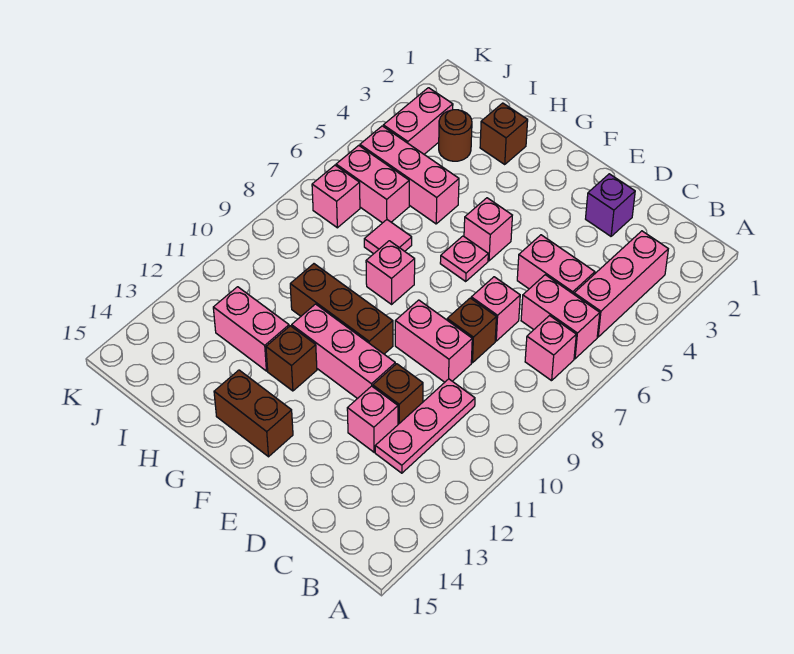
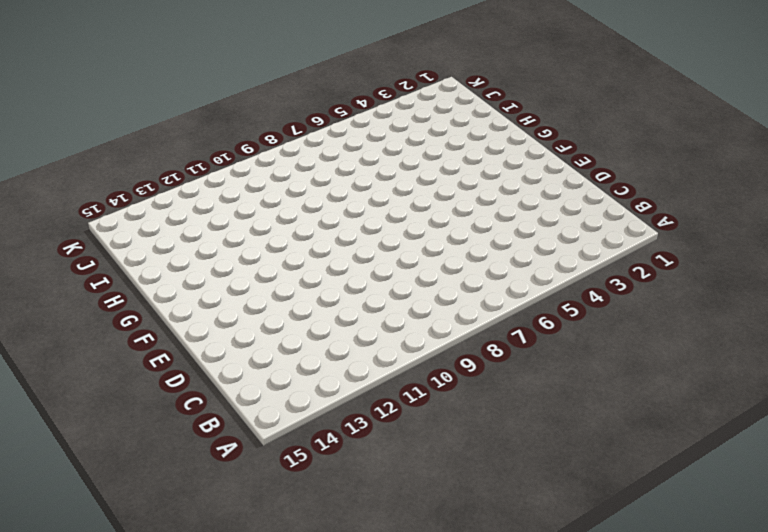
none -> pink brick B3:B5 level 1
none -> pink brick B6:C6 level 1
none -> pink brick B7 level 1

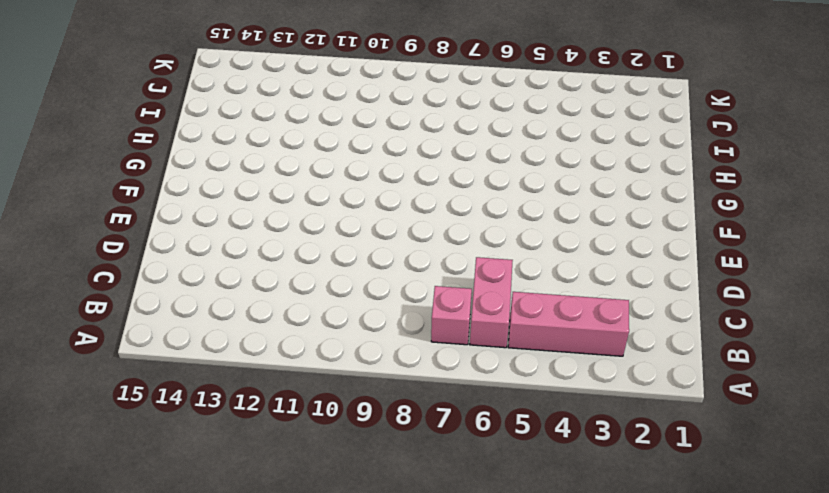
none -> pink brick C5:D5 level 1
none -> pink plate C10:C12 level 1
none -> purple brick D2 level 1

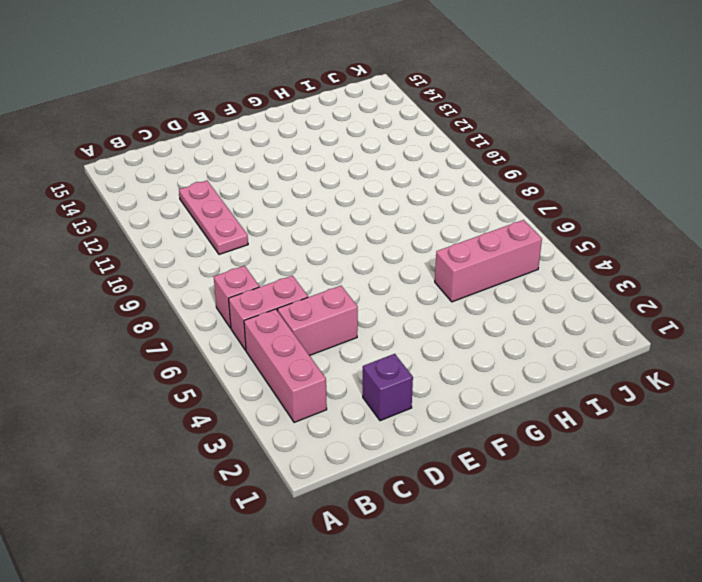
none -> pink brick D7 level 1
none -> brown brick D8 level 1
none -> pink brick D9:E9 level 1

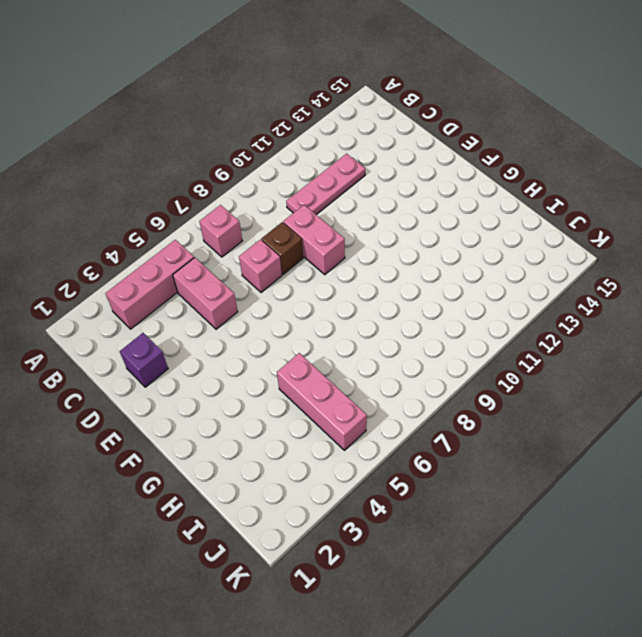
none -> pink brick B6:C6 level 1
none -> brown brick D11 level 1
none -> pink brick D12 level 1

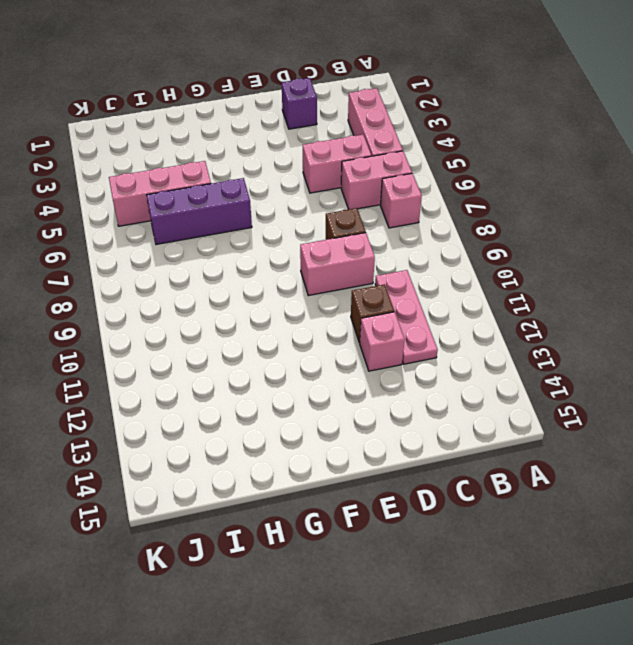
purple brick G6:I6 level 1 -> pink brick I6:J6 level 1
none -> pink brick D7 level 1
none -> pink brick E11:G11 level 1
none -> pink brick F5 level 1

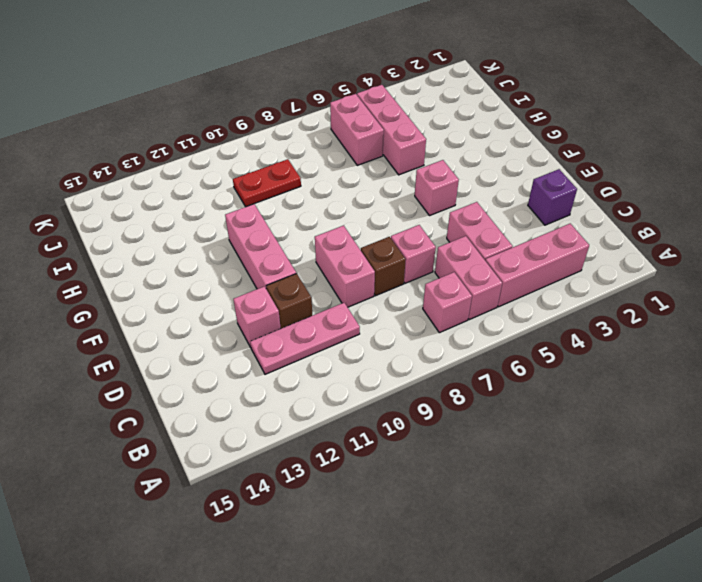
red plate I9:I10 level 1 -> none
none -> pink plate F6 level 1
none -> brown brick F10:H10 level 1
none -> brown brick F14:G14 level 1

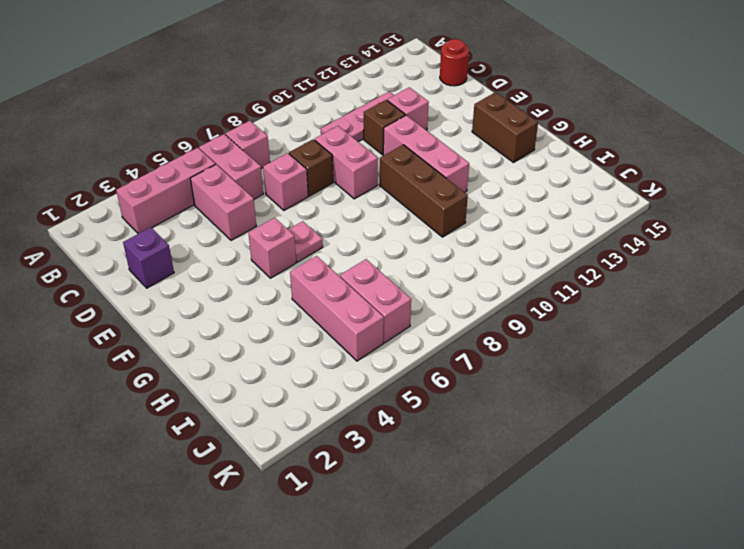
red round brick C15 level 1 -> none
none -> pink brick G8 level 1
none -> brown brick G12 level 1
none -> brown brick H2 level 1

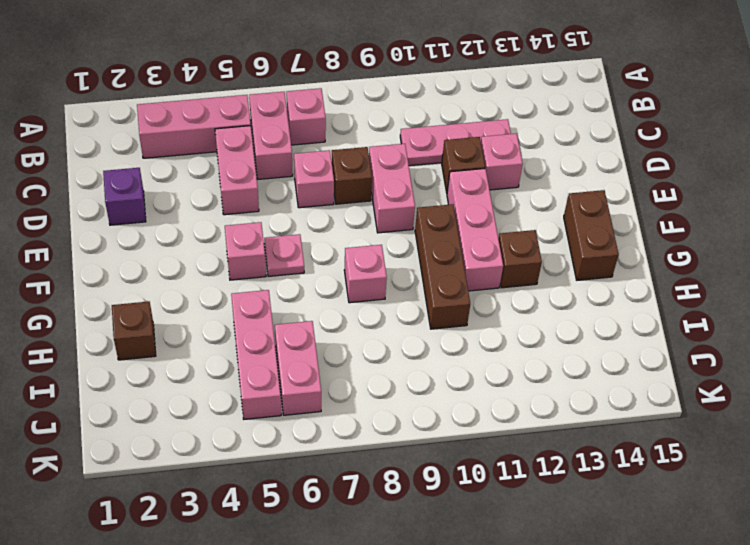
none -> pink tile H7 level 1
none -> pink brick H12:I12 level 1
none -> brown round brick I3 level 1

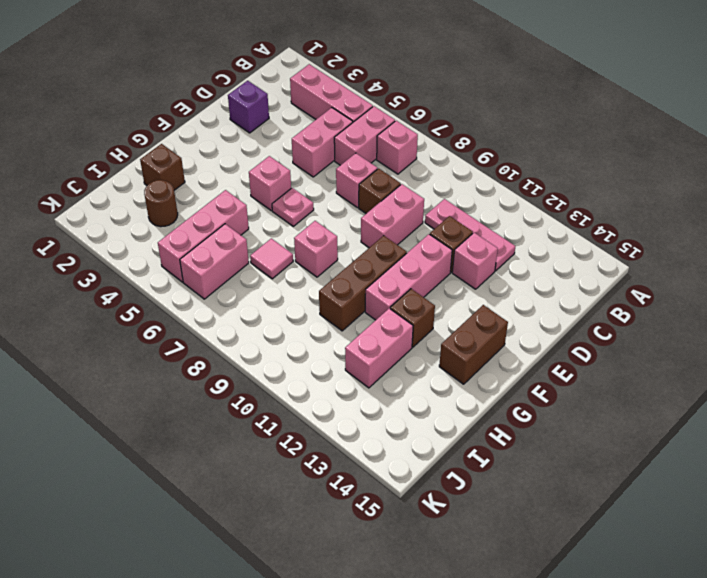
none -> pink brick J3:J4 level 1
none -> pink brick J7 level 1

